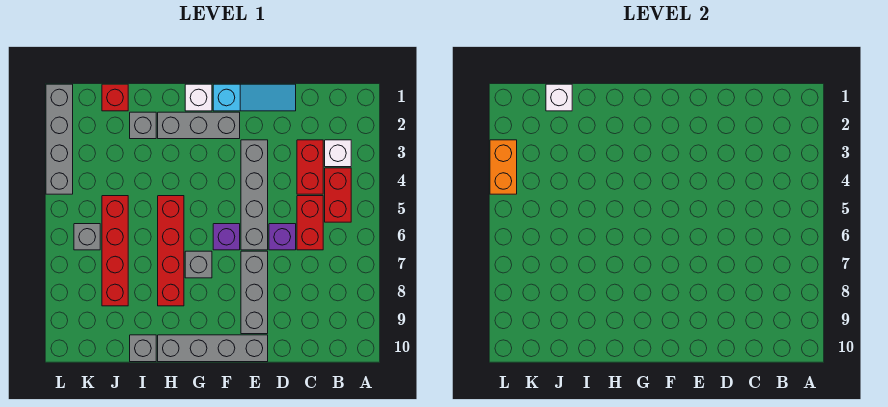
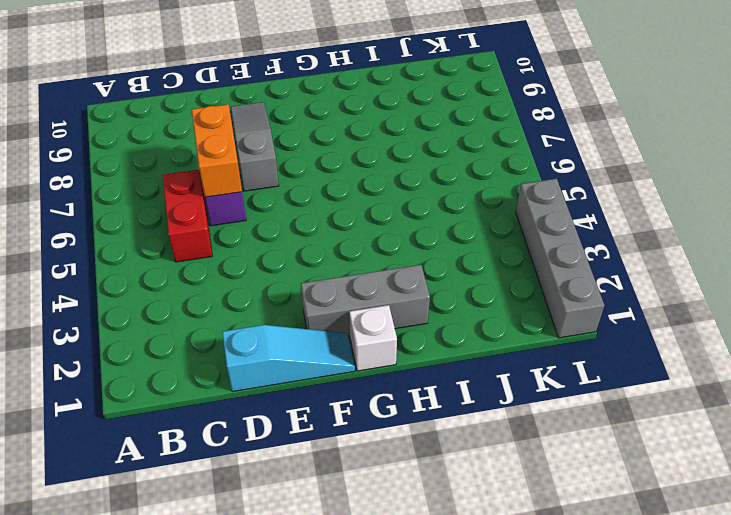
cyan slope D1:F1 level 1 top D -> cyan slope D1:F1 level 1 top F
orange brick D6:D7 level 2 -> orange brick L3:L4 level 2
grey slope E7:E9 level 1 top 7 -> grey brick E7:E9 level 1
none -> white brick B3 level 1
none -> red brick B4:B5 level 1
none -> red brick C3:C4 level 1

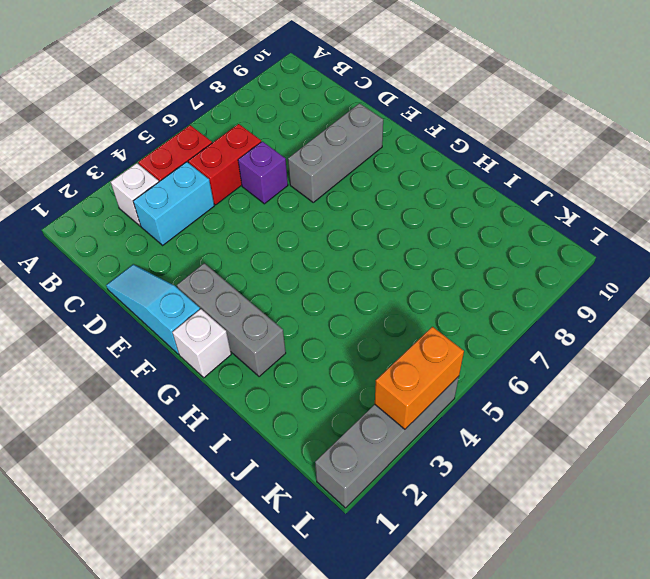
cyan brick C3:C4 level 1 -> red brick C3:C4 level 1
none -> grey brick E3:E6 level 1
none -> grey brick E10:H10 level 1
none -> purple brick F6 level 1

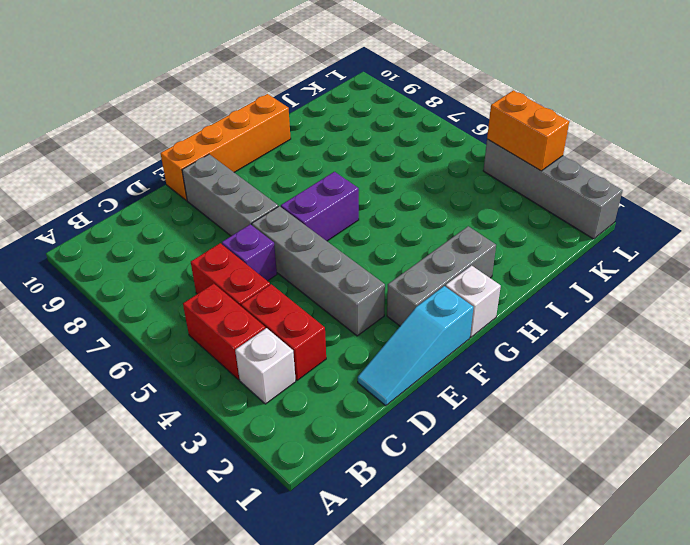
orange brick E10:H10 level 1 -> grey brick E10:H10 level 1
purple brick F6:G6 level 1 -> purple brick F6 level 1
none -> grey brick G7 level 1
none -> red brick H5:H8 level 1
none -> grey brick I2 level 1

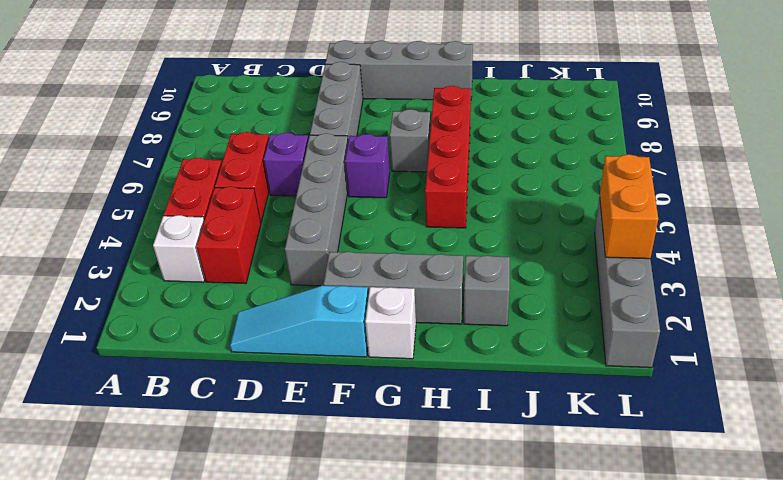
none -> grey brick I10 level 1
none -> red brick J1 level 1
none -> red brick J5:J8 level 1

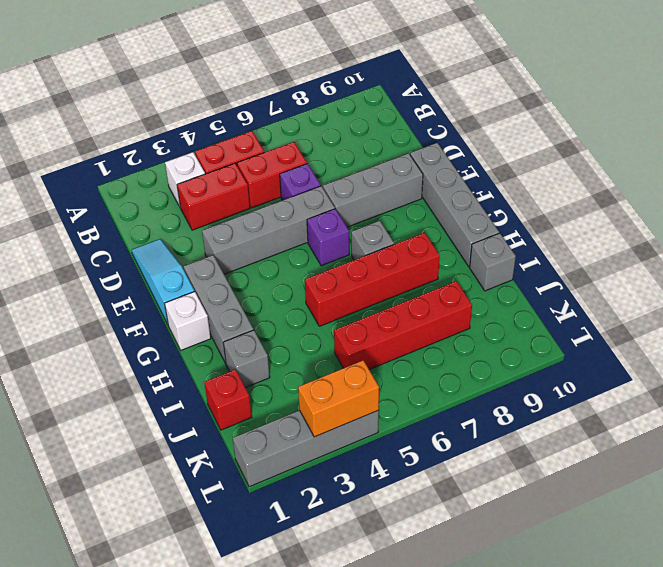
none -> grey brick K6 level 1
none -> white brick J1 level 2

